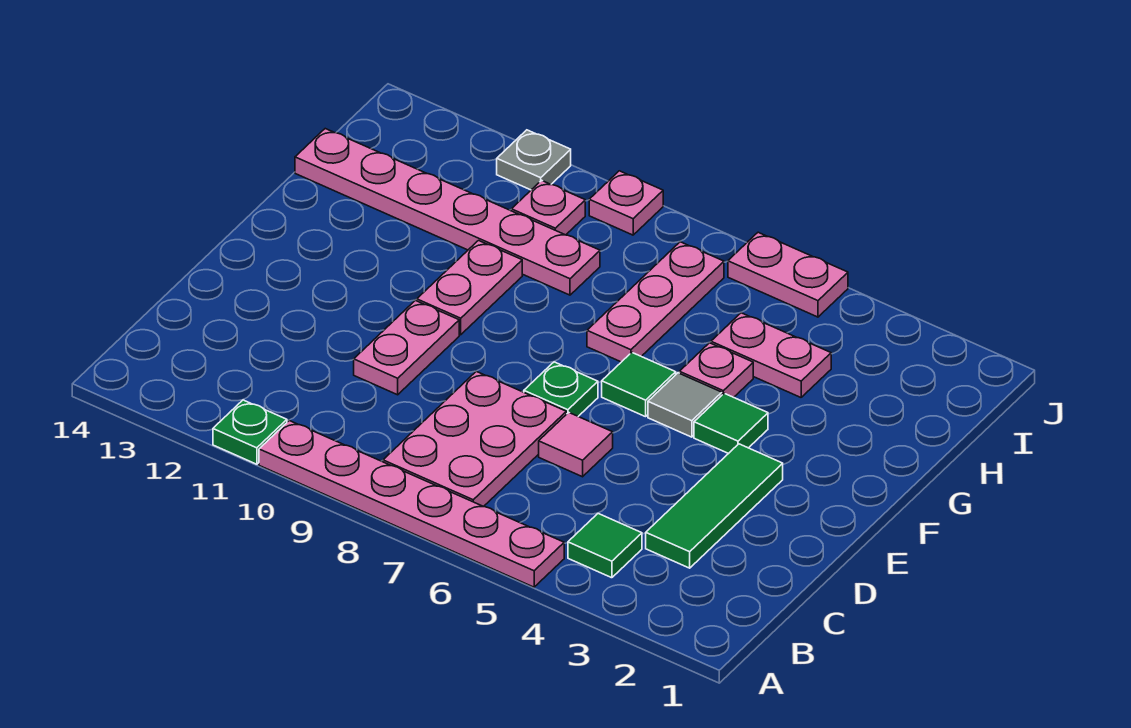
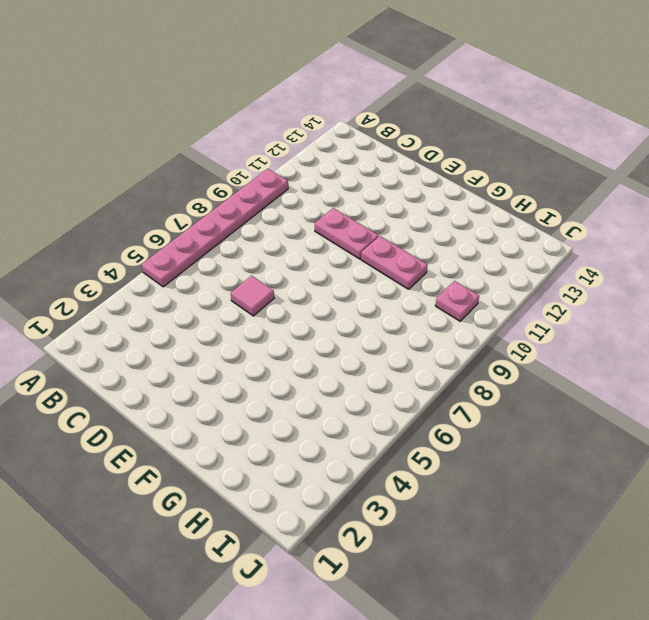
none -> green plate A11 level 1
none -> green tile B4 level 1
none -> pink plate B7:D8 level 1

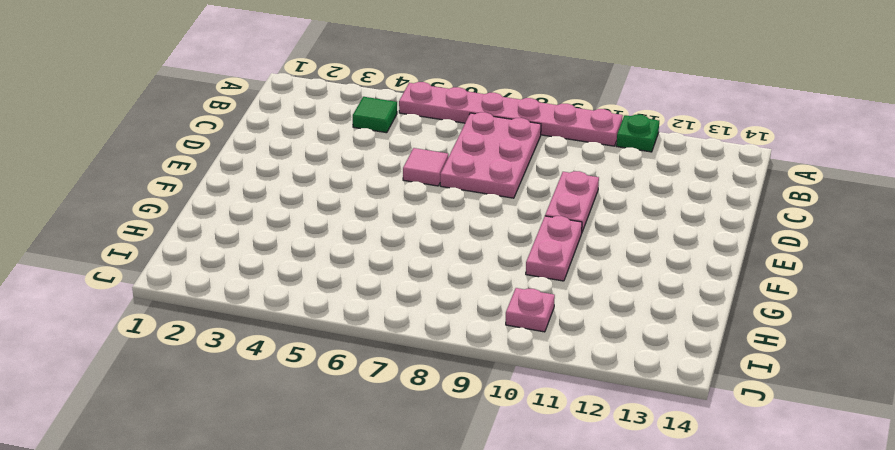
none -> green tile C3:E3 level 1
none -> green plate E7 level 1
none -> green tile F4 level 1

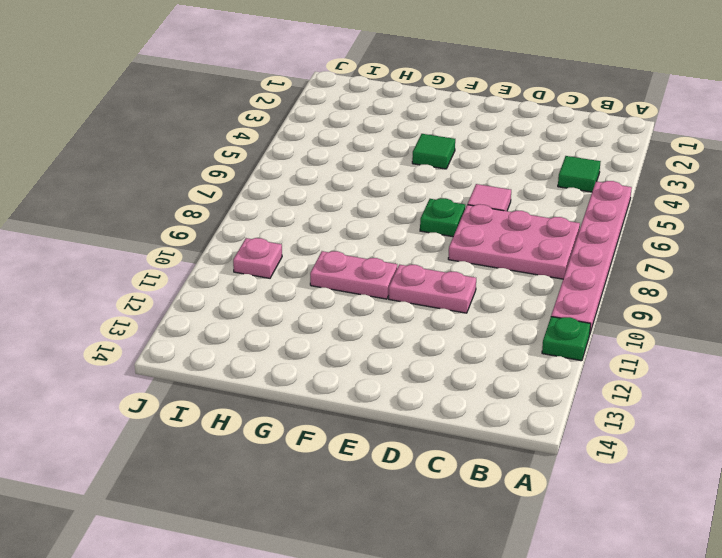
none -> green tile C3:E3 level 1
none -> grey tile F5 level 1
none -> green tile F6 level 1

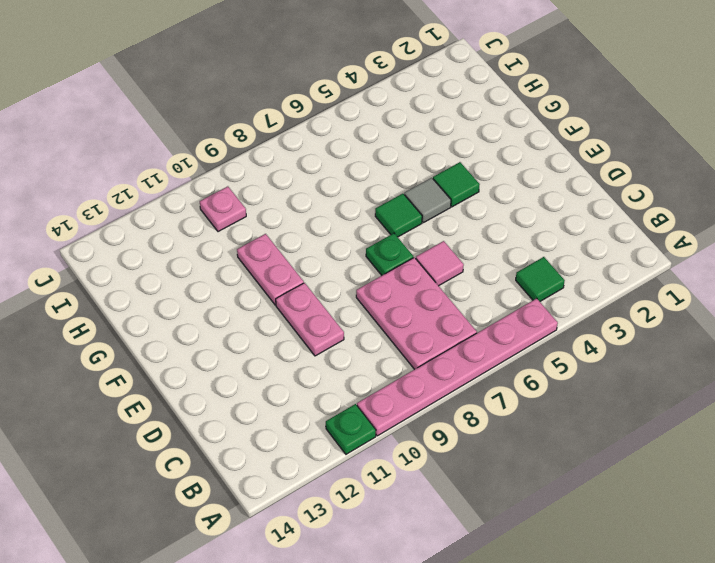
none -> green tile C3:E3 level 1
none -> pink plate G5 level 1
none -> pink plate G7:I7 level 1

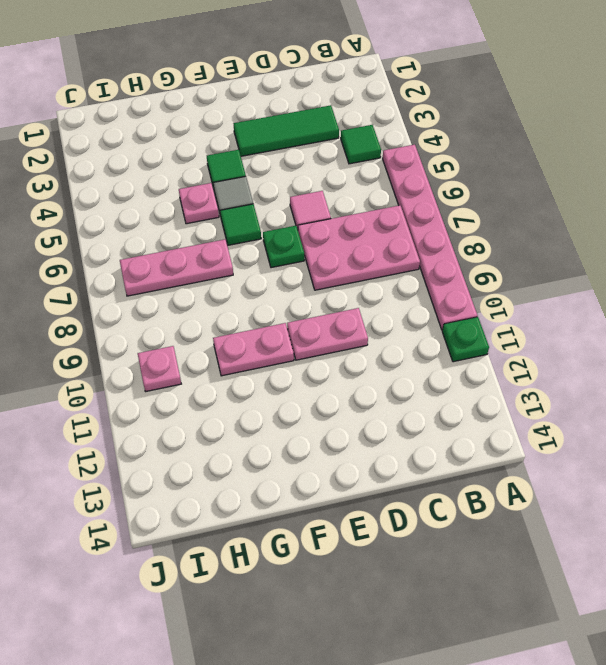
none -> pink plate H4:H5 level 1
none -> pink plate H9:H14 level 1
none -> pink plate J5:J6 level 1

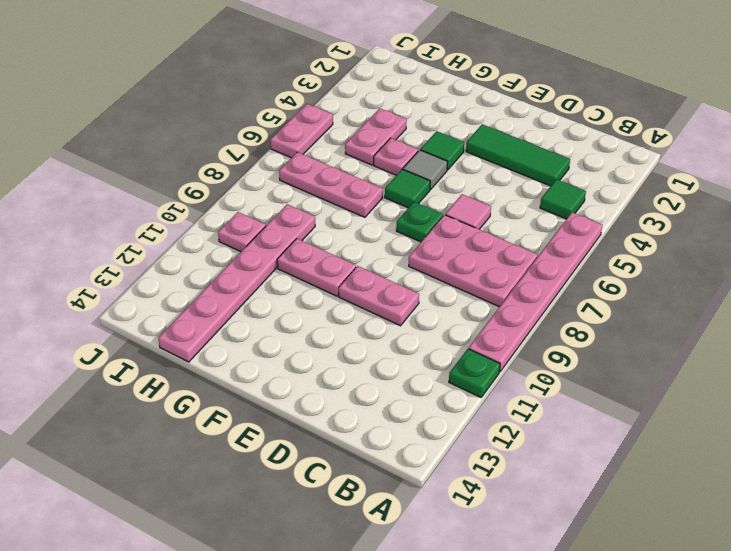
none -> pink plate J9 level 1
none -> grey plate J11 level 1

